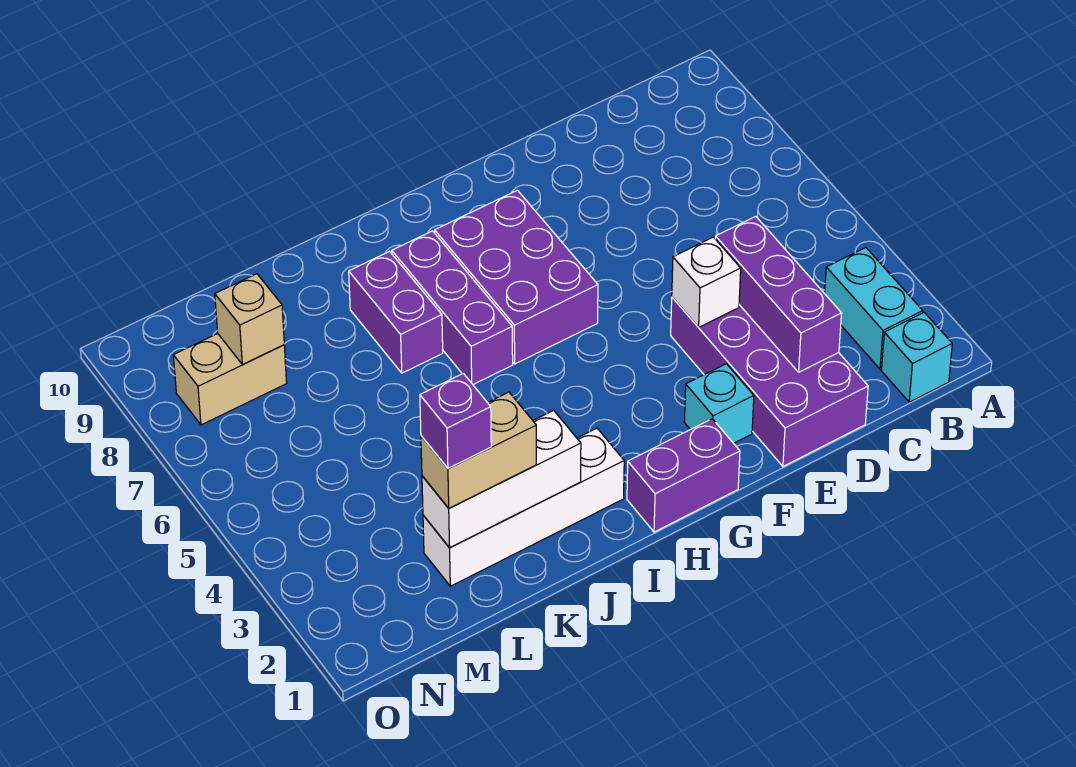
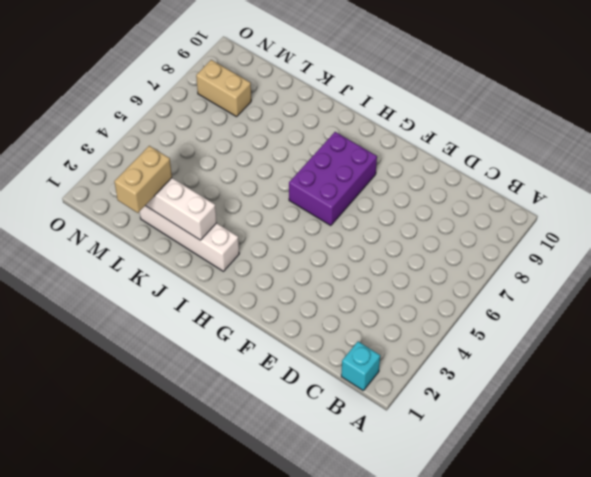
tan brick L1:L2 level 3 -> tan brick K2:L2 level 3
none -> cyan brick B2:B3 level 1
none -> purple brick D1:E4 level 1
none -> cyan brick F2 level 1

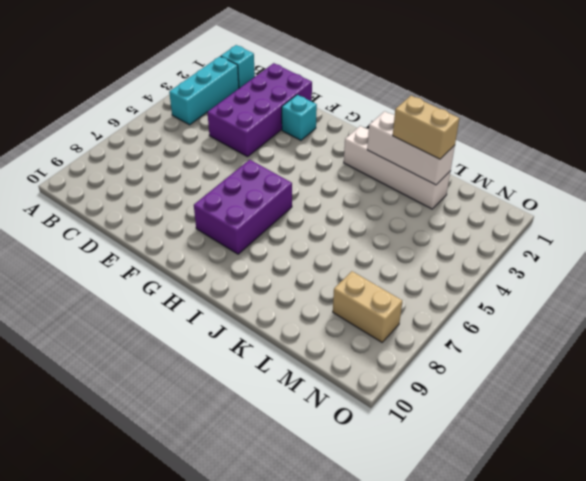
cyan brick B2:B4 level 1 -> cyan brick B2:B3 level 1
none -> purple brick G1:H1 level 1
none -> purple brick I6:I8 level 1
none -> purple brick J7:J8 level 1

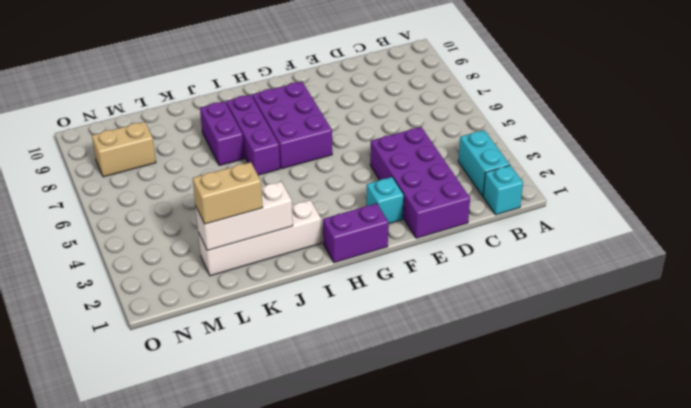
none -> purple brick D2:D4 level 2
none -> white brick E4 level 2
none -> tan brick M8 level 2

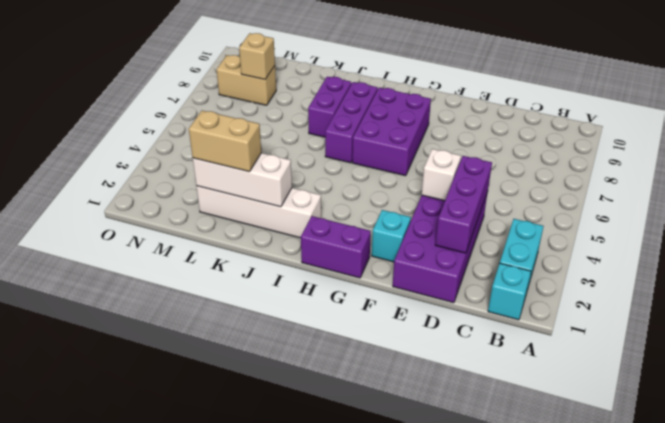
none -> purple brick L2 level 4

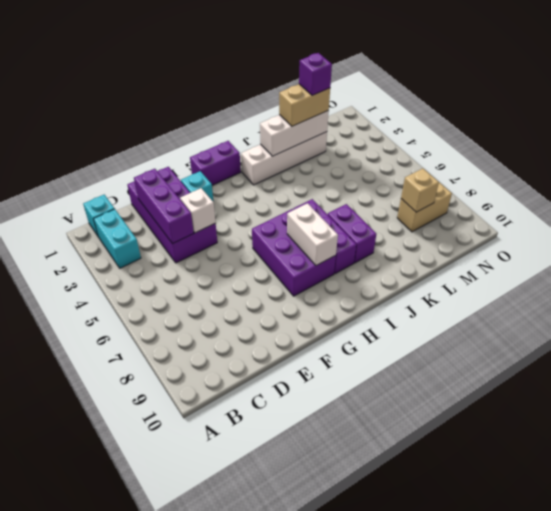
white brick H7:H8 level 2 -> none

